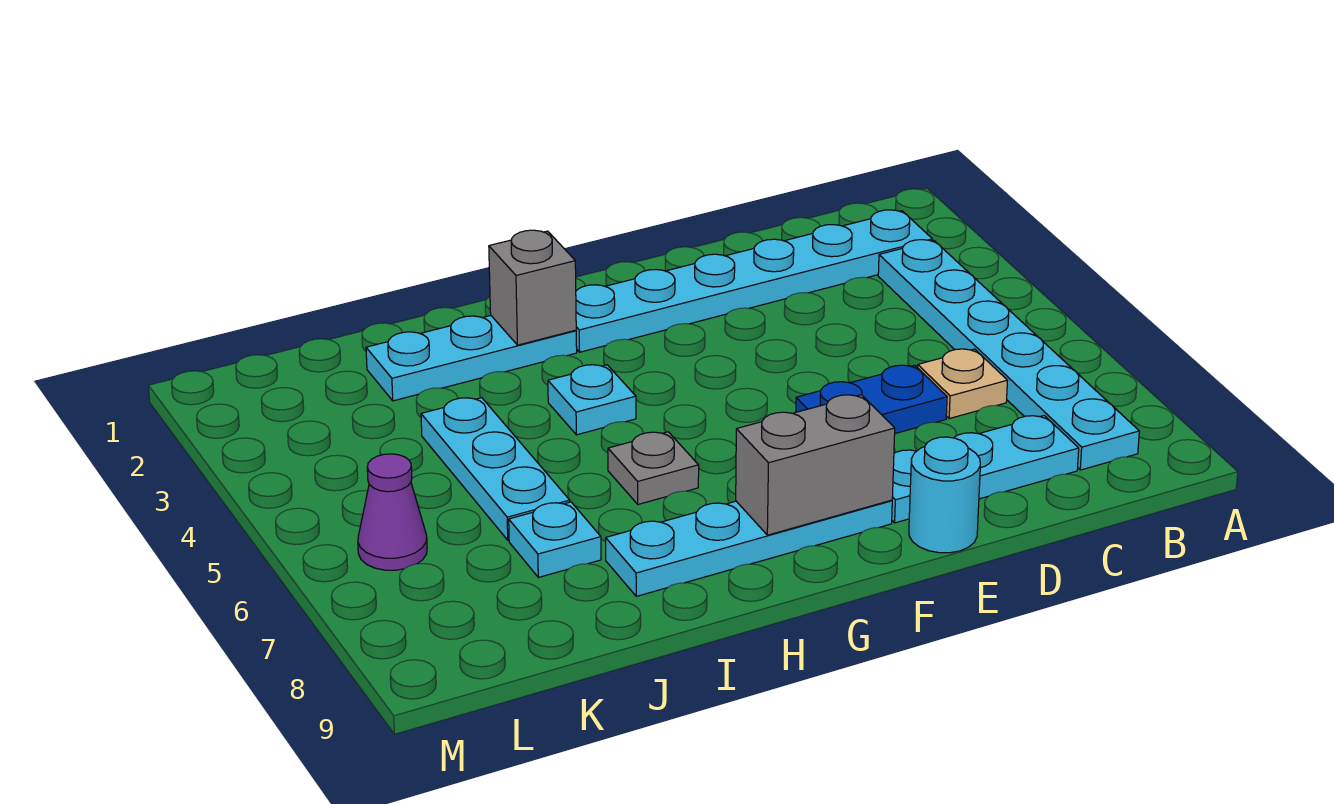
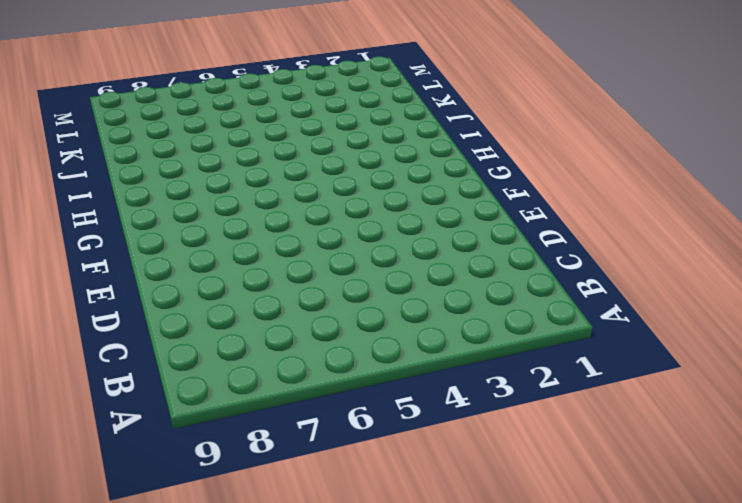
none -> cyan plate B2:G2 level 1
none -> cyan plate B3:B8 level 1
none -> tan plate C6 level 1

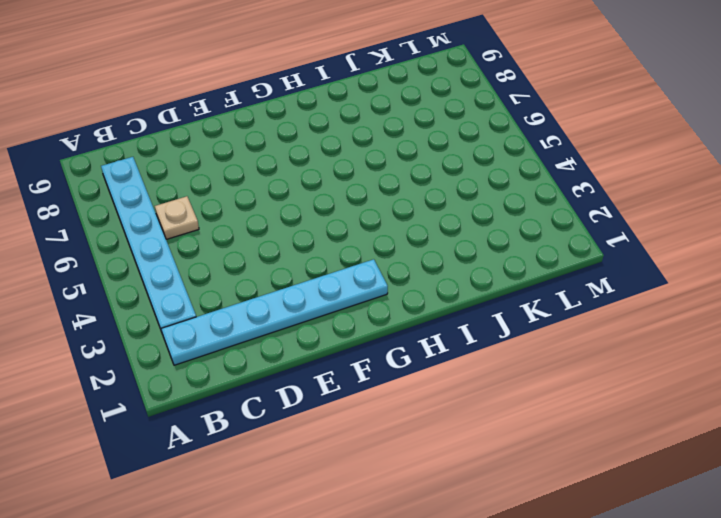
none -> cyan plate C8:E8 level 1
none -> blue plate D6:E6 level 1
none -> cyan round brick E9 level 1

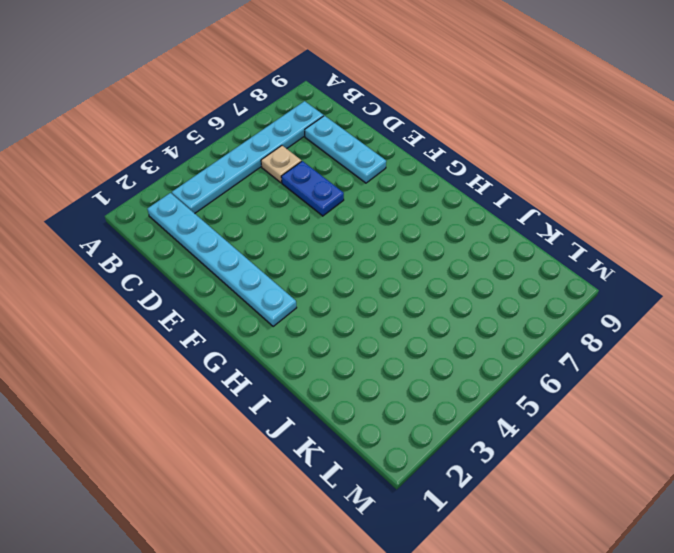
none -> cyan round brick E9 level 1
none -> cyan plate F8:I8 level 1
none -> cyan plate H2:J2 level 1

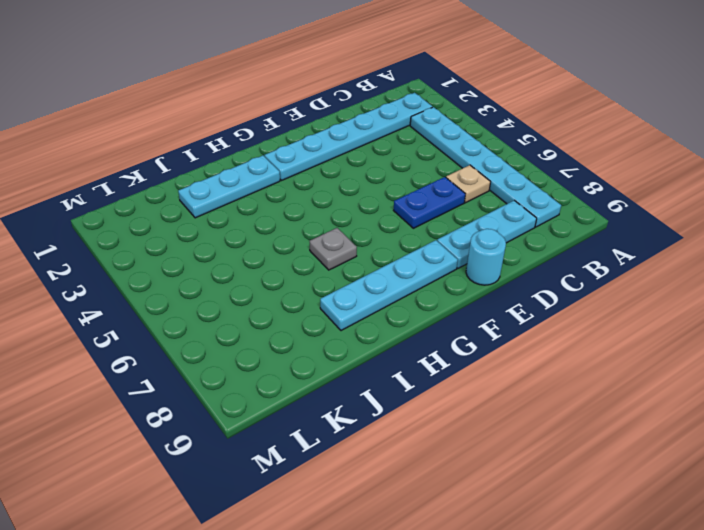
none -> cyan plate H4 level 1
none -> cyan plate J4:J6 level 1
none -> cyan plate J7 level 1

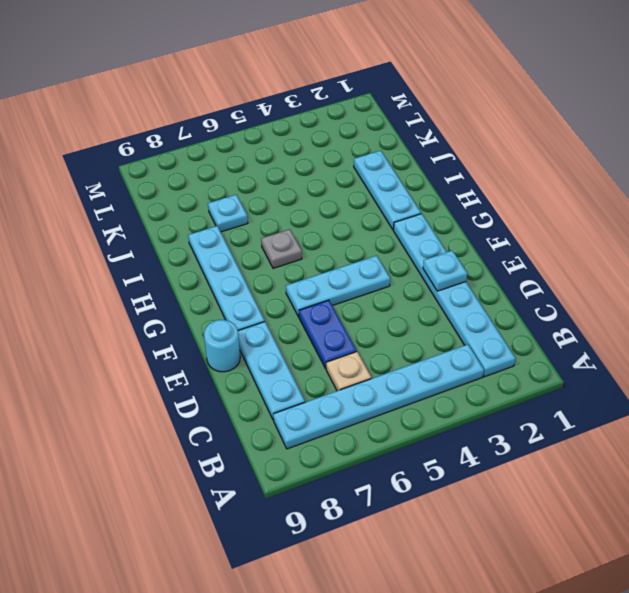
cyan plate E2 level 2 -> cyan plate H4 level 1
cyan plate F4:F6 level 1 -> cyan plate J4:J6 level 1
none -> purple cone L6 level 1
none -> grey brick F8:G8 level 2
none -> grey brick H2 level 2

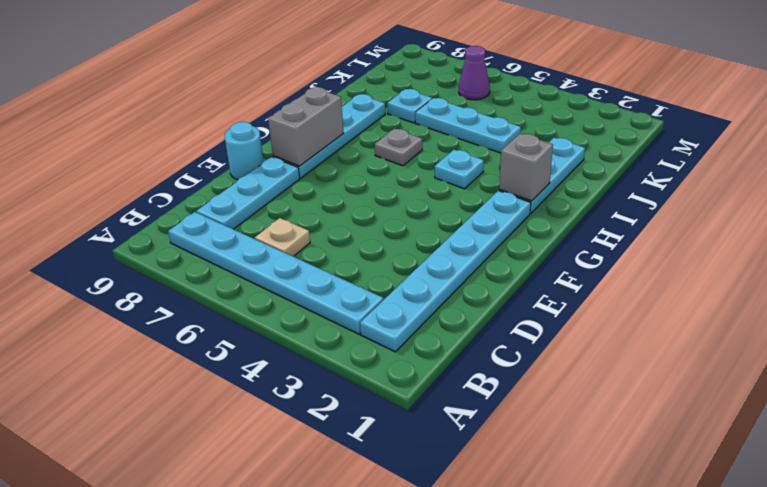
none -> blue plate D6:E6 level 1

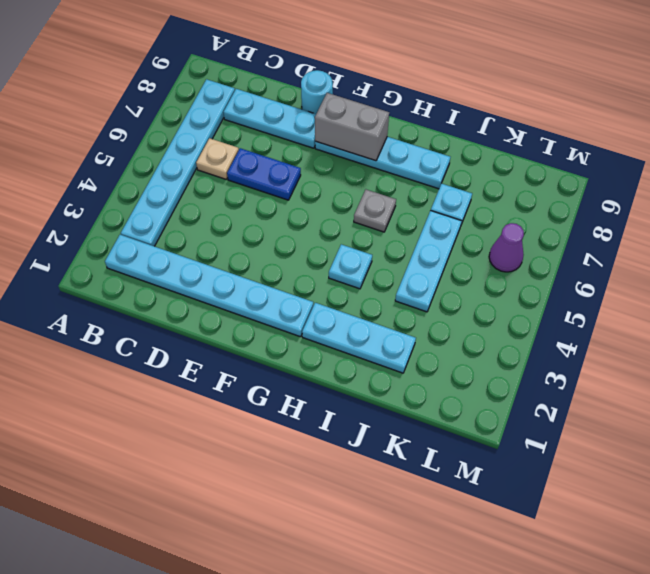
none -> grey brick H2 level 2

